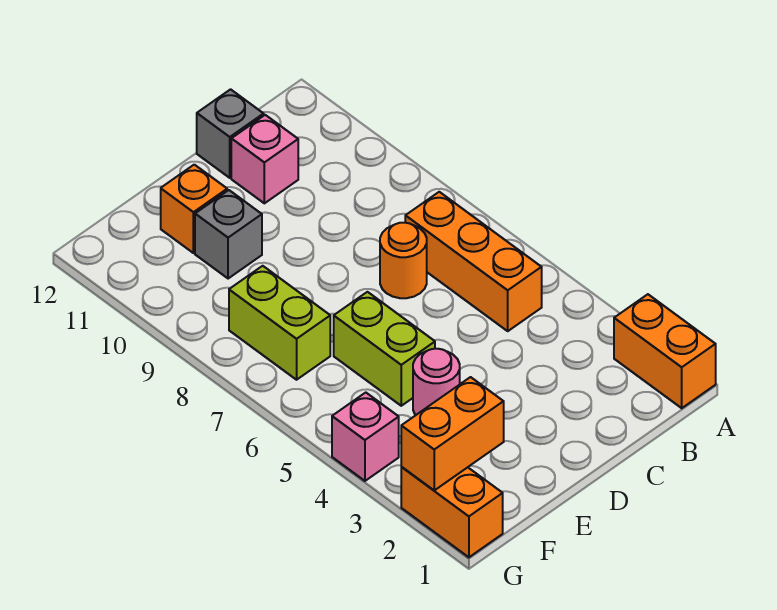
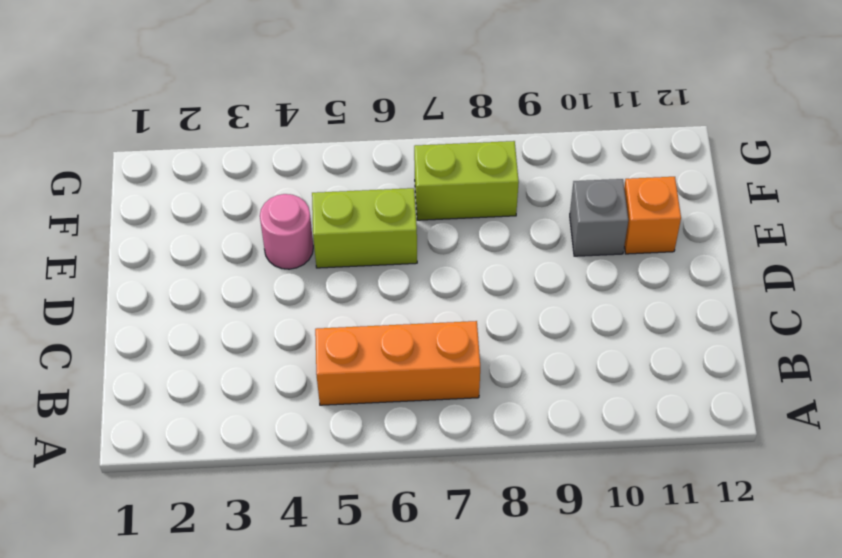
none -> orange brick A1:A2 level 1
none -> orange round brick C7 level 1
none -> pink brick C11 level 1

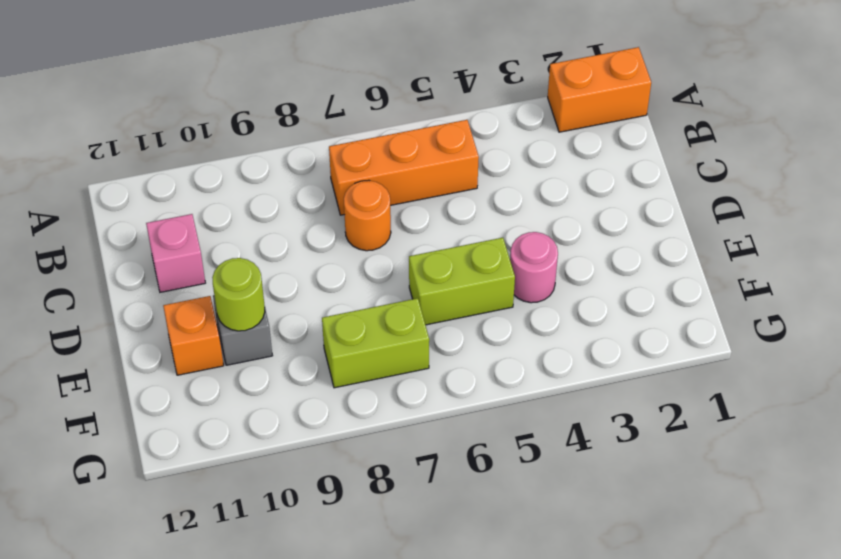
lime round brick E10 level 2 -> none
none -> grey brick C12 level 1
none -> orange brick G1:G2 level 1
none -> pink brick G4 level 1

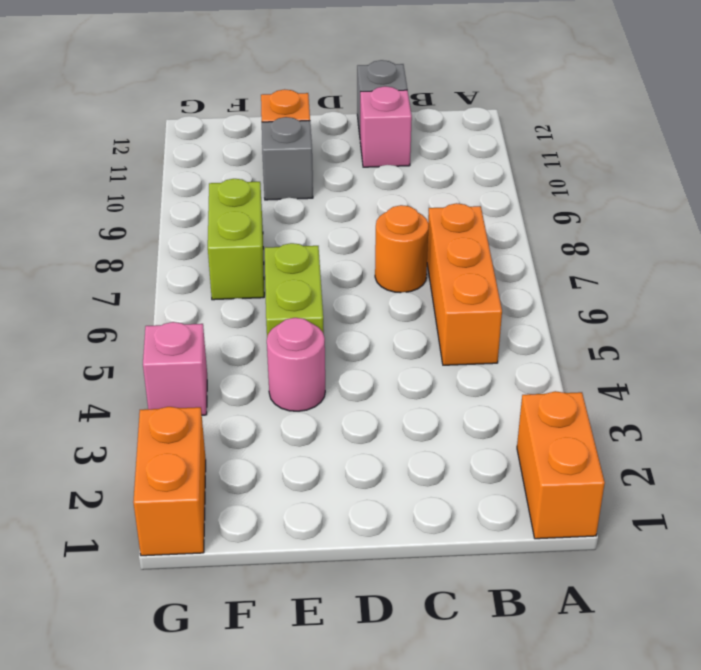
none -> orange brick F2:G2 level 2

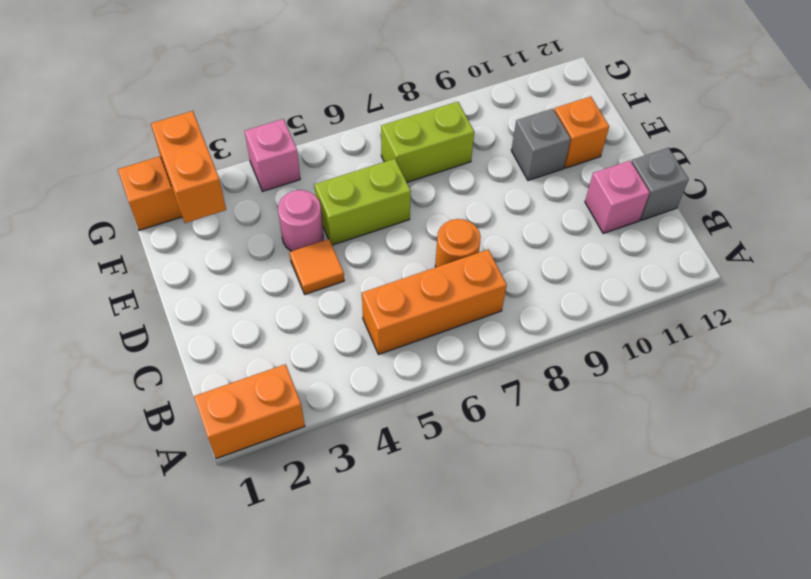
orange tile D4 level 1 -> none

